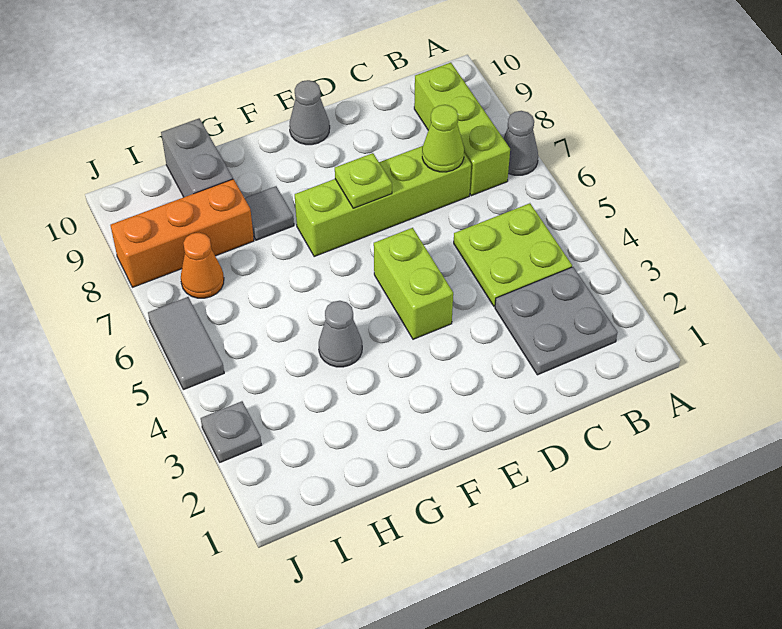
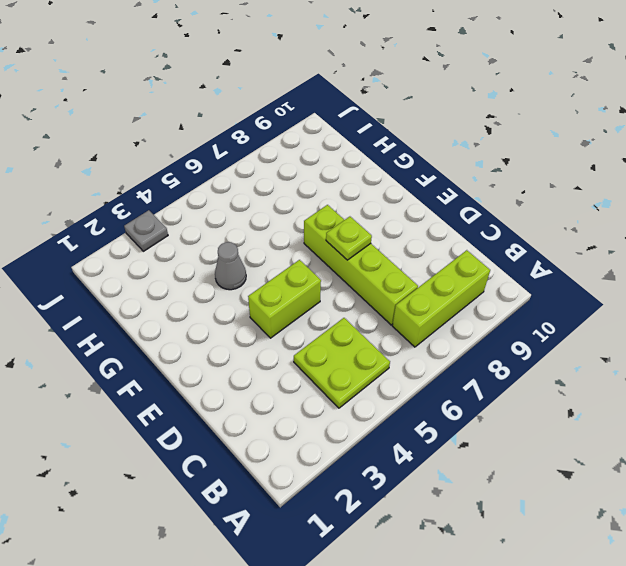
none -> grey cone A7 level 1
none -> grey plate B2:C3 level 1
none -> grey cone E10 level 1

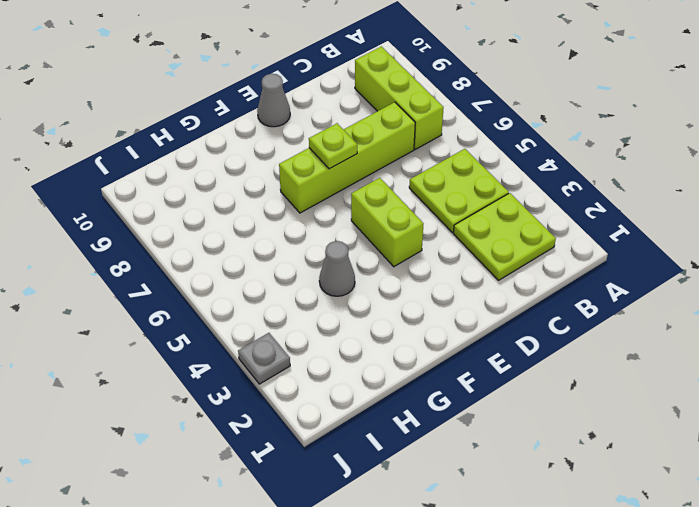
lime plate B2:C3 level 1 -> grey plate B2:C3 level 1
none -> grey cone A7 level 1
none -> grey tile G8 level 1
none -> orange brick H8:J8 level 1

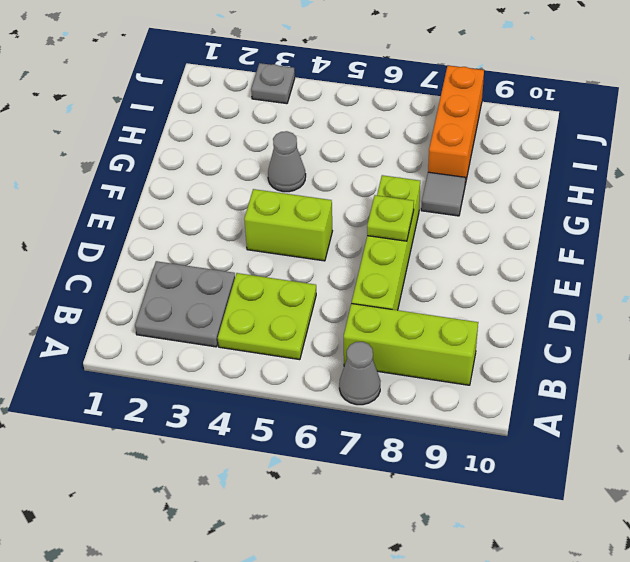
none -> grey cone E10 level 1
none -> grey brick H9:H10 level 1
none -> orange cone I7 level 1

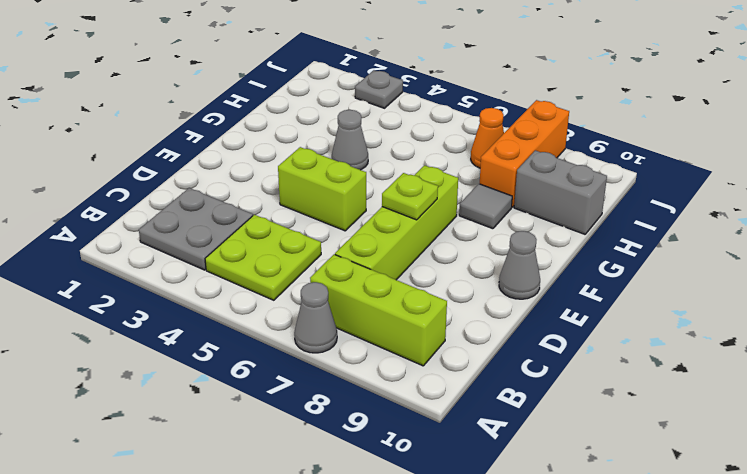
none -> grey tile J5:J6 level 1
none -> lime cone C7 level 2

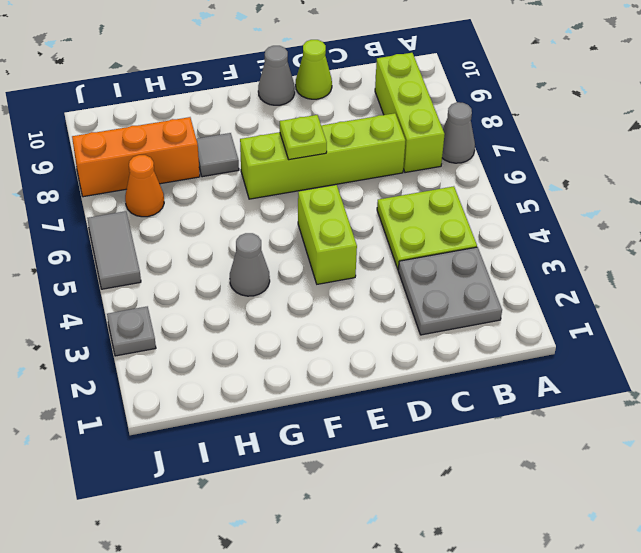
lime cone D10 level 1 -> lime cone C7 level 2
none -> grey brick H9:H10 level 1

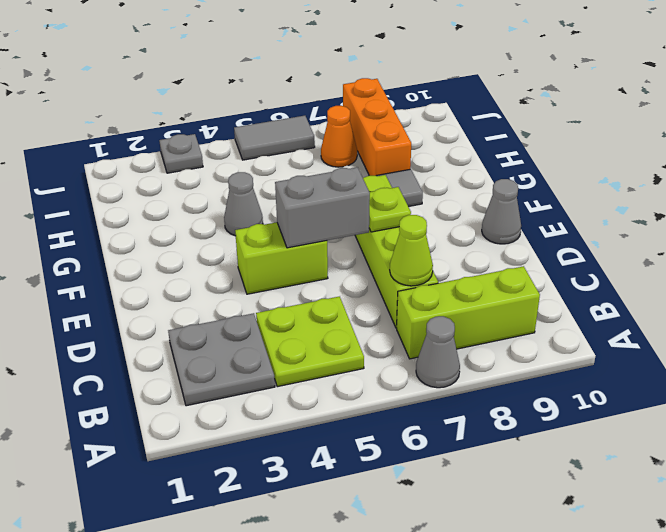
grey brick E5:E6 level 2 -> grey brick H9:H10 level 1

